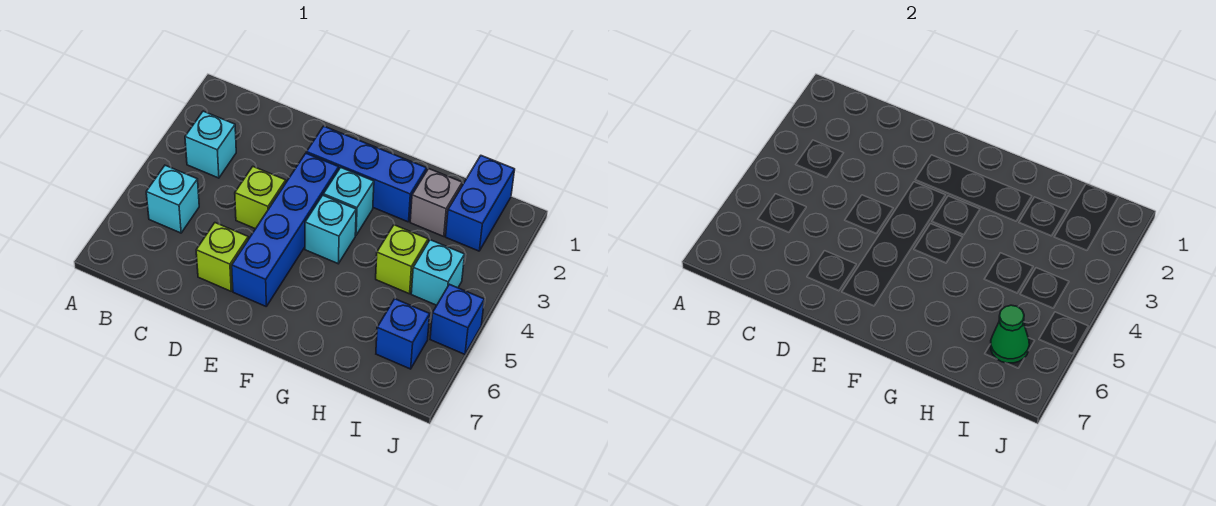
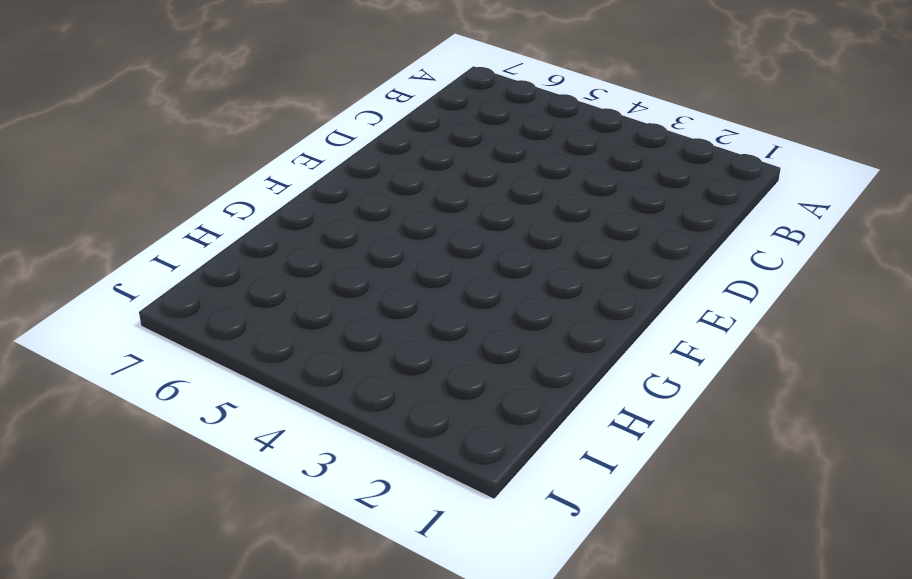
none -> cyan brick B3 level 1
none -> cyan brick B5 level 1
none -> lime brick D4 level 1

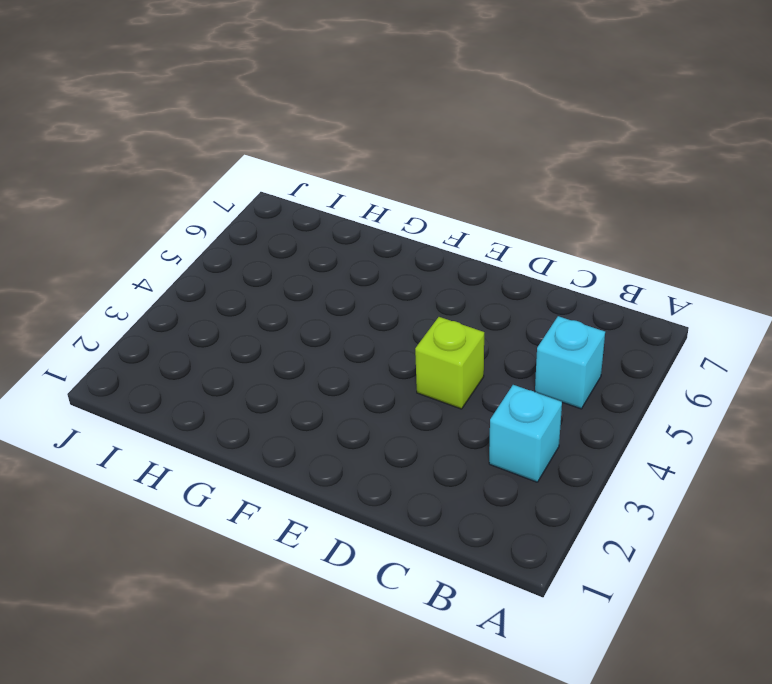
none -> lime brick D6 level 1
none -> blue brick E2:G2 level 1
none -> blue brick E3:E6 level 1

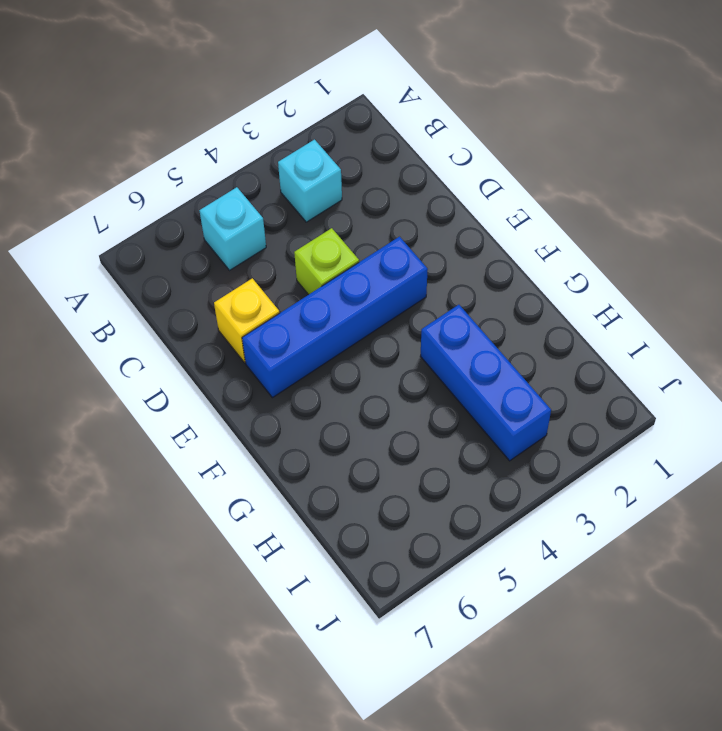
yellow brick D6 level 1 -> lime brick D6 level 1
blue brick G3:I3 level 1 -> blue brick E2:G2 level 1
none -> cyan brick F3 level 1
none -> cyan brick F4 level 1
none -> grey brick H2 level 1

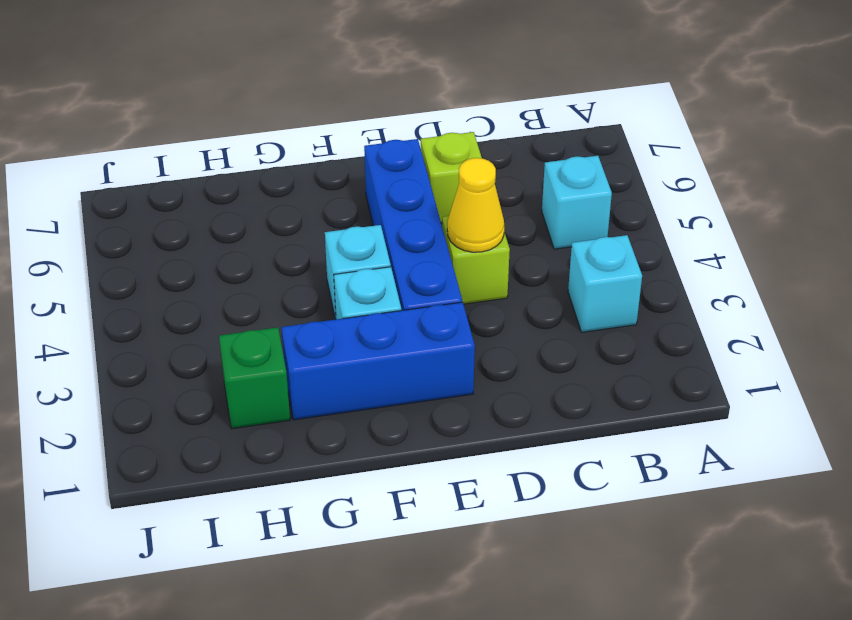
yellow cone D4 level 2 -> none
green brick H2 level 1 -> grey brick H2 level 1
none -> lime brick H4 level 1
none -> blue brick I1:I2 level 1
none -> cyan brick I4 level 1

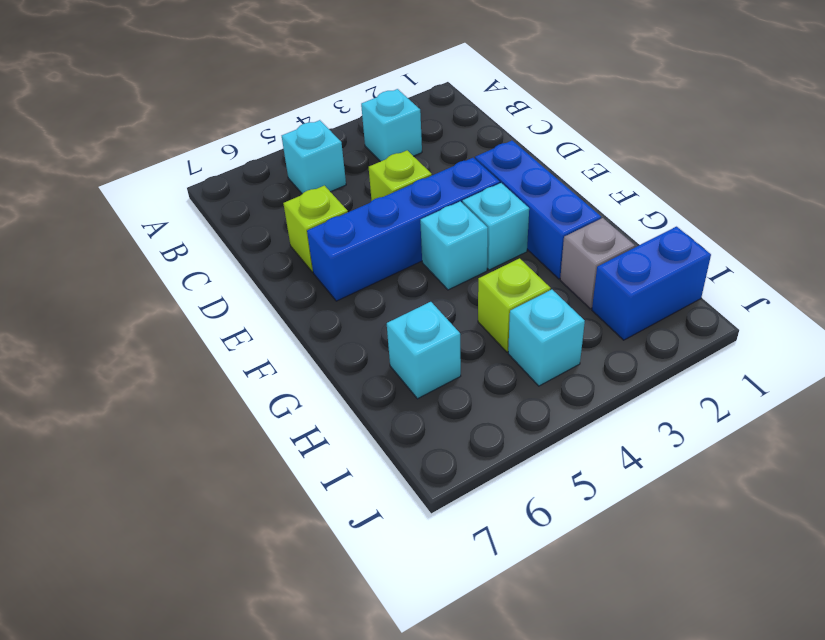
cyan brick H6 level 1 -> none
none -> blue brick I6 level 1
none -> blue brick J5 level 1
none -> green cone I6 level 2

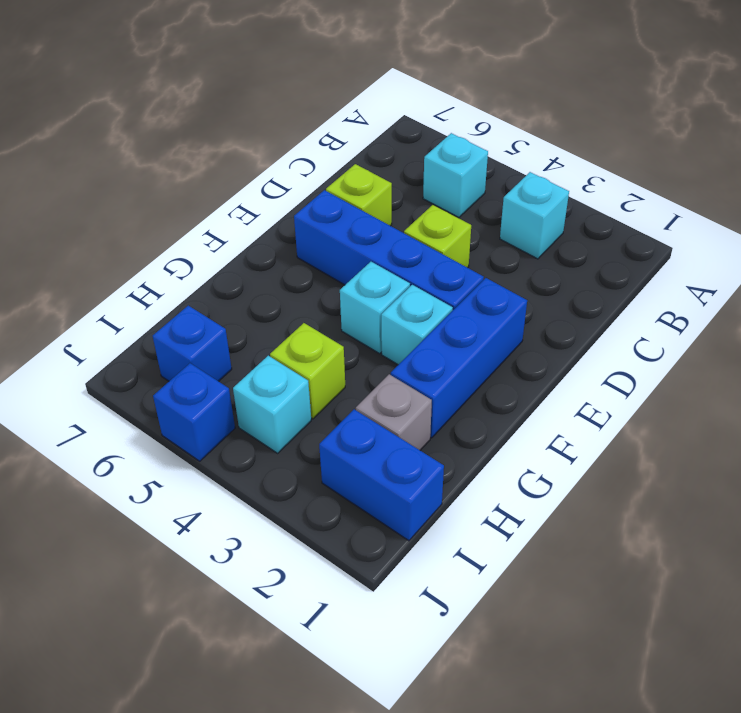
none -> green cone I6 level 2

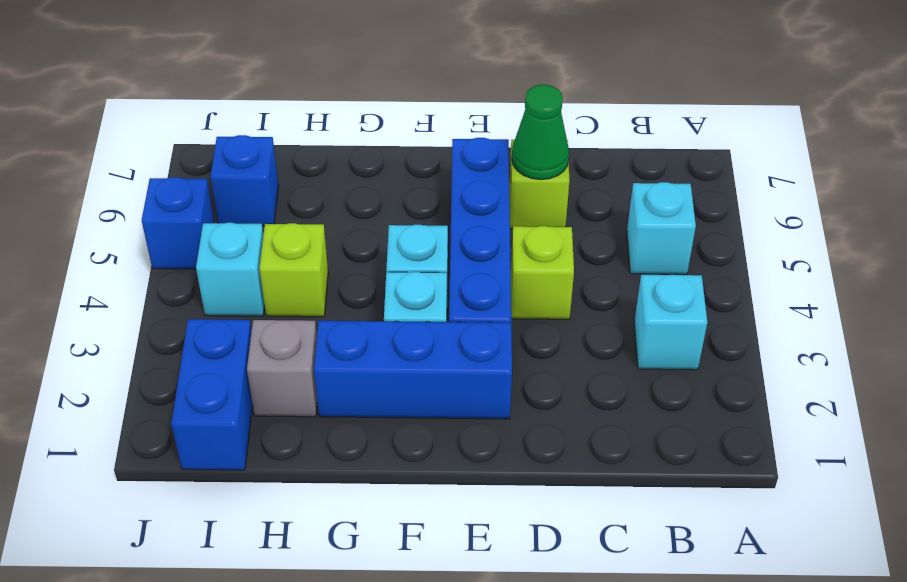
green cone D6 level 2 -> green cone I6 level 2

